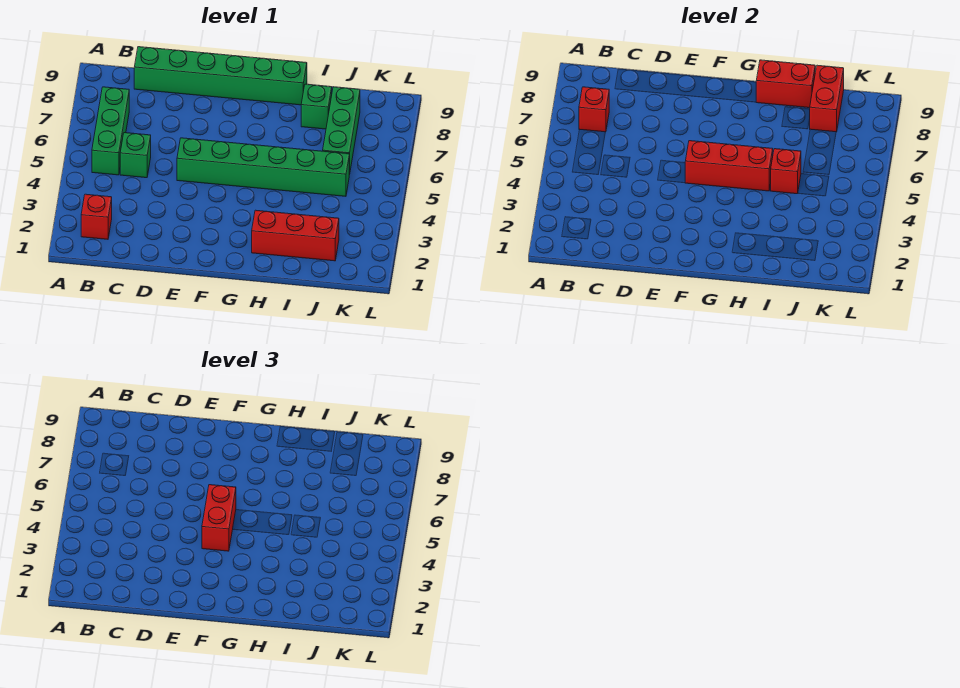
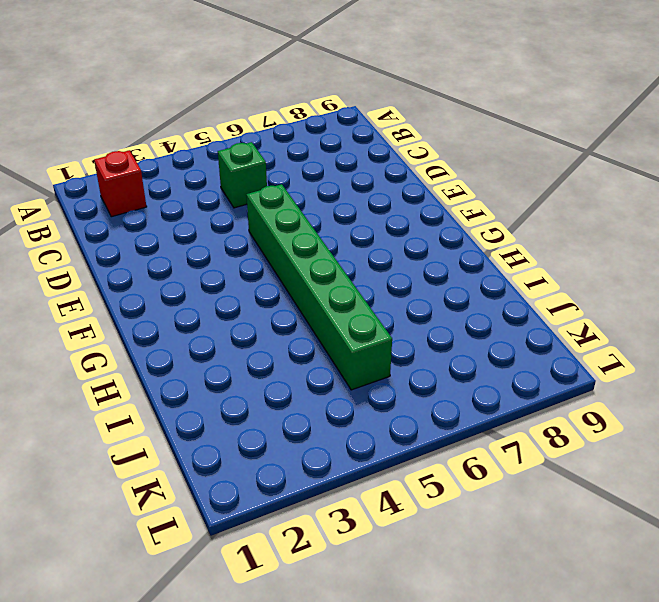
none -> green brick B5:B7 level 1
none -> green brick C9:H9 level 1
none -> red brick H2:J2 level 1

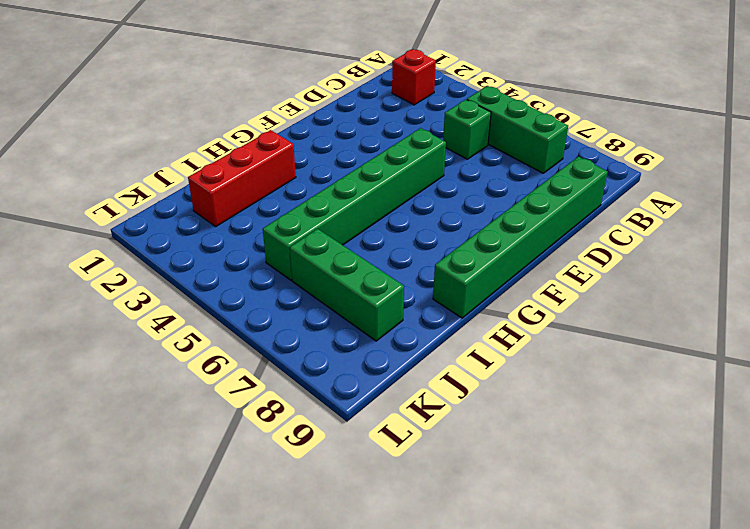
none -> green brick I8 level 1
none -> red brick B7 level 2
none -> red brick F5:H5 level 2

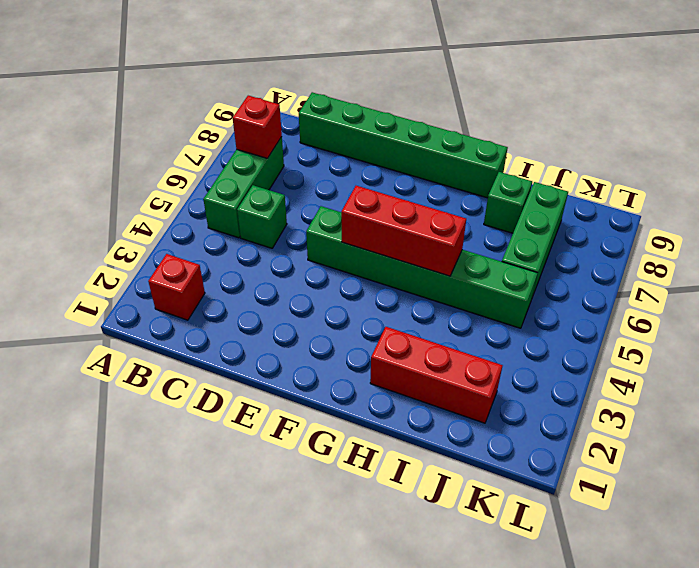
none -> red brick H9:I9 level 2
none -> red brick I5 level 2
none -> red brick J8:J9 level 2

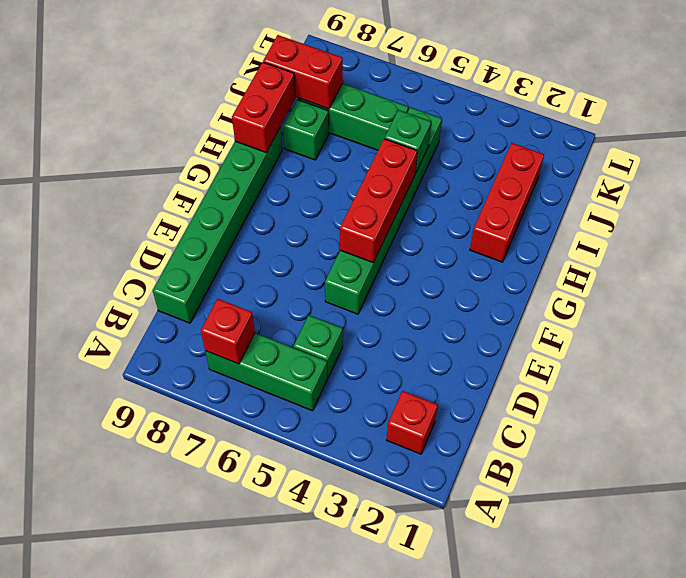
green brick I5 level 2 -> red brick I5 level 2
none -> red brick F4:F5 level 3

